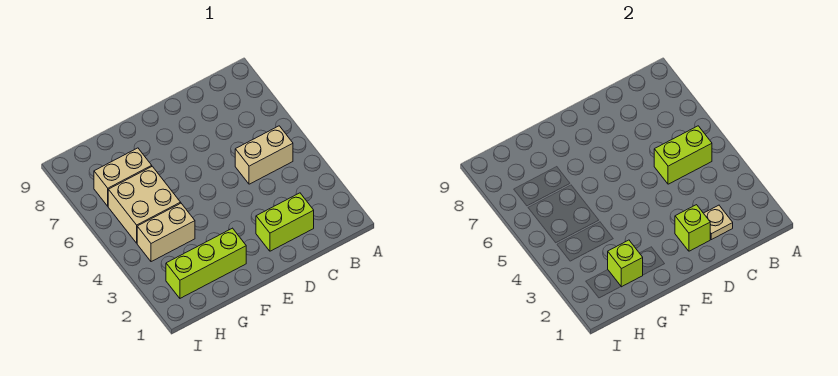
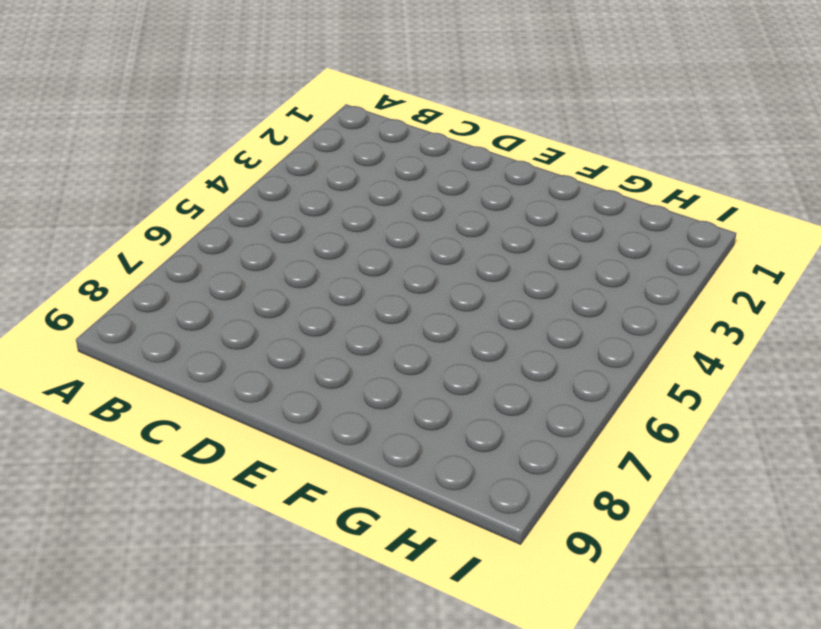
none -> tan brick B5:C5 level 1
none -> lime brick C2:D2 level 1

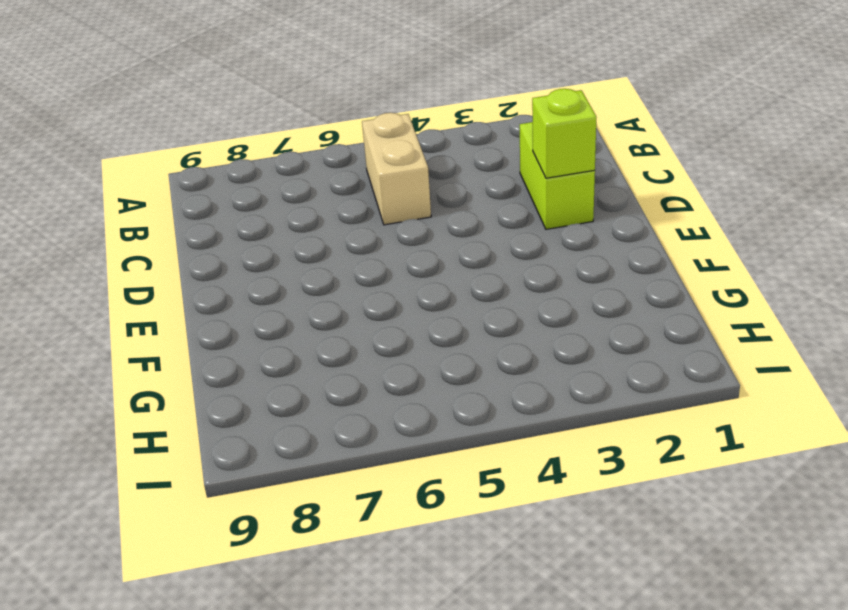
none -> lime brick F2:H2 level 1
none -> tan brick G4:H4 level 1

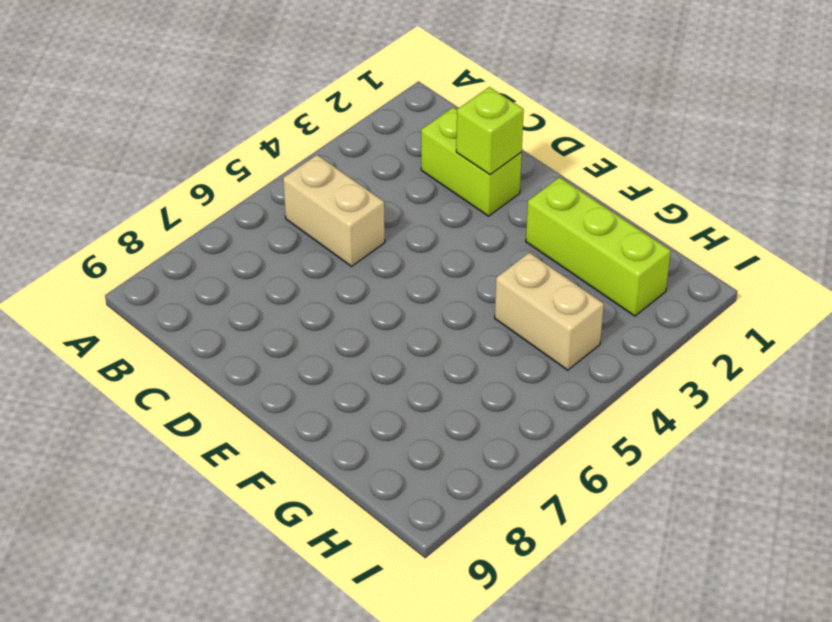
none -> tan brick G5:H6 level 1
none -> tan brick G7:H7 level 1

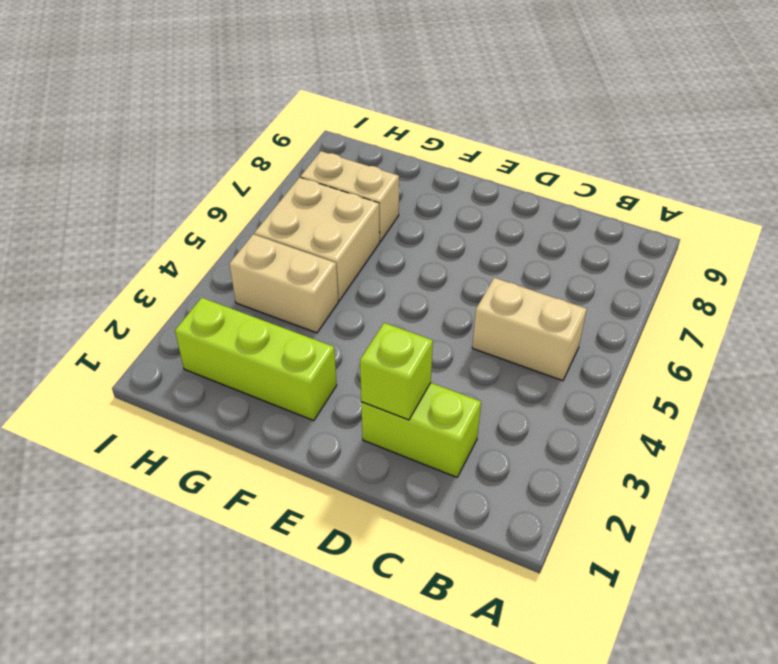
none -> lime brick B5:C5 level 2
none -> tan plate C2 level 2

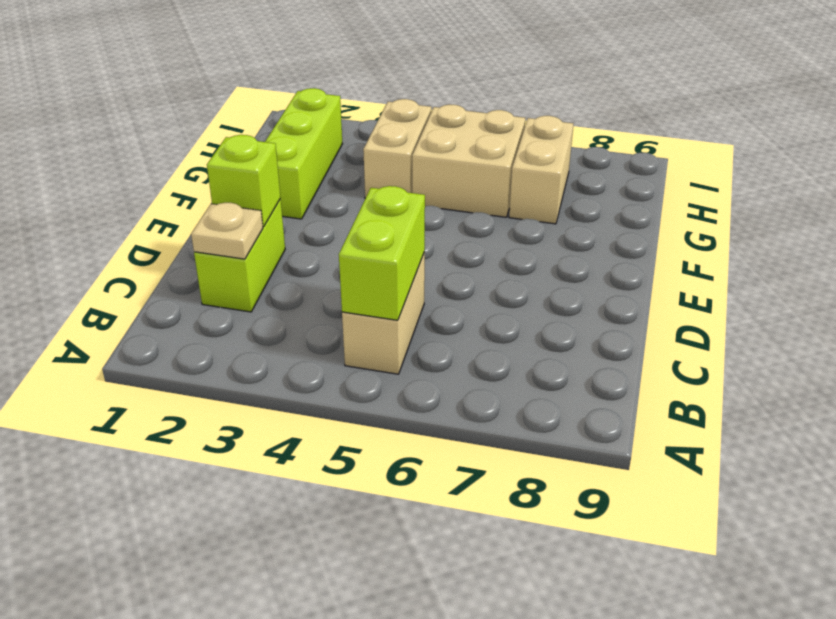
none -> lime brick G2 level 2

